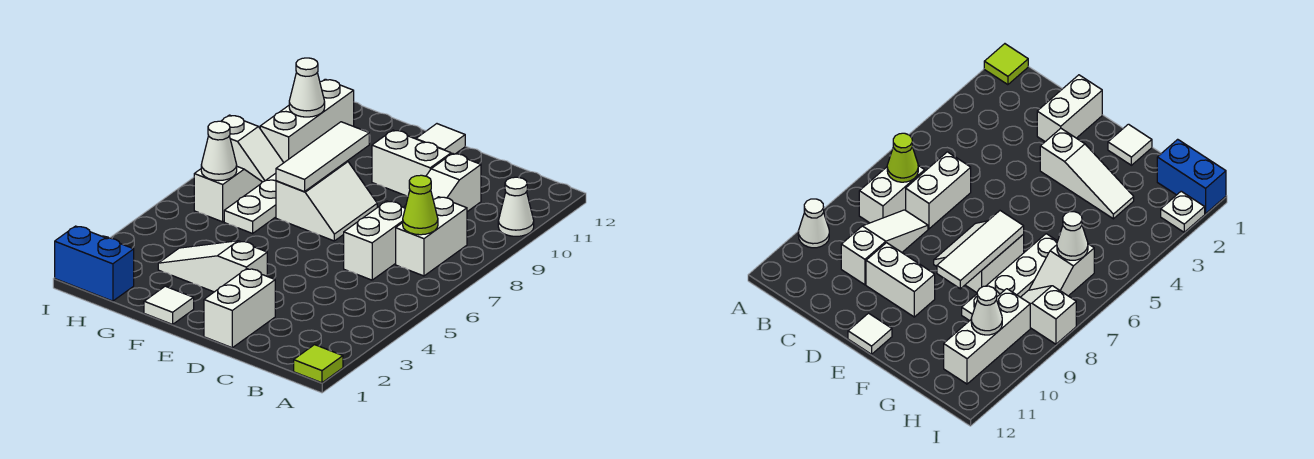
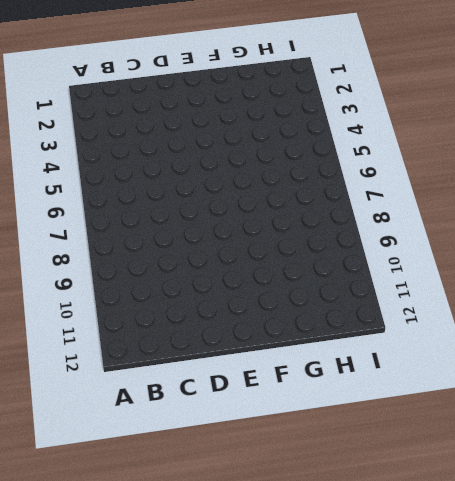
none -> lime tile A1 level 1
none -> white cone A10 level 1
none -> white brick B7:B8 level 1

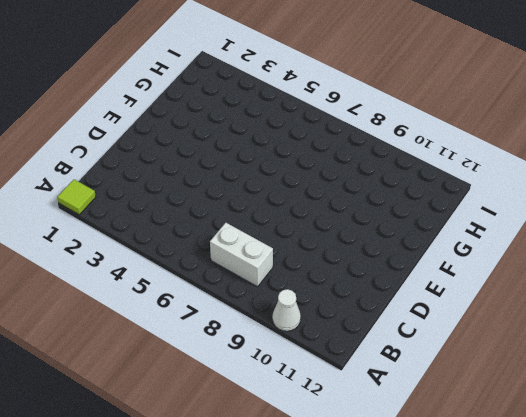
none -> white brick C6:C7 level 1
none -> white slope C8:C10 level 1 top 10
none -> white brick D1:D2 level 1

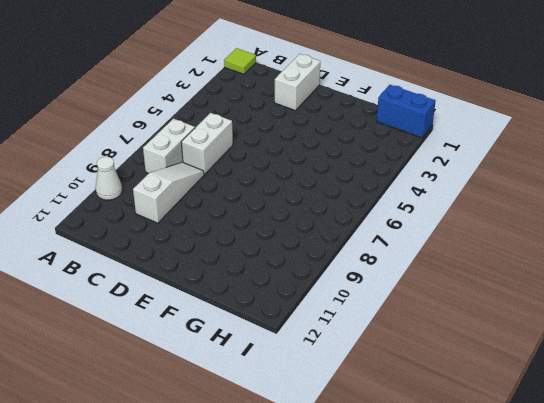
none -> white brick D10:E10 level 1
none -> white slope E3:G3 level 1 top E
none -> white slope E7:F8 level 1 top F

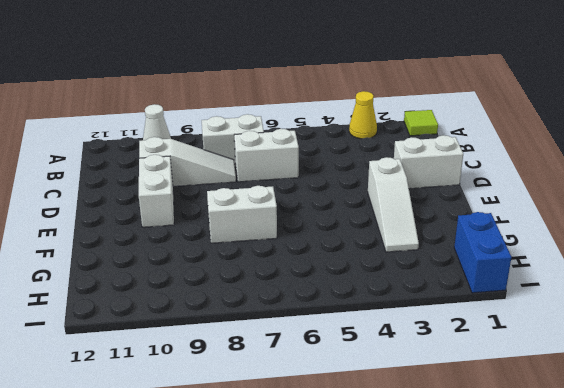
yellow cone A3 level 1 -> none
none -> white tile E12 level 1
none -> white tile F1 level 1
none -> white plate G6:G9 level 1

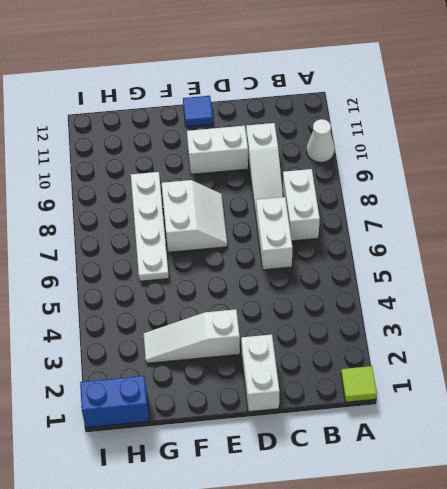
blue tile E12 level 1 -> white tile E12 level 1
none -> white tile F1 level 1
none -> white slope H6:H7 level 1 top 6
none -> white slope H8:I8 level 1 top I

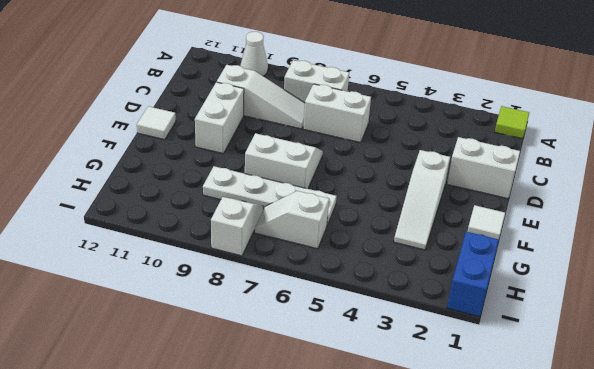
none -> white brick H9:H11 level 1
none -> white plate I2 level 1
none -> lime cone B7 level 2

